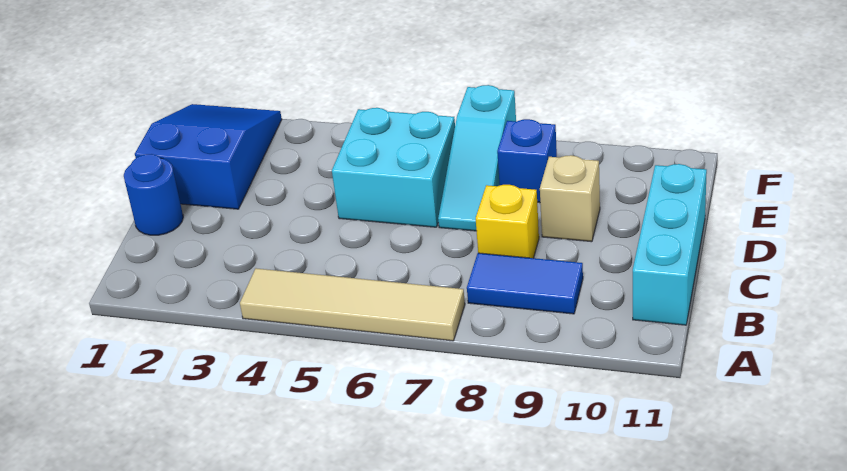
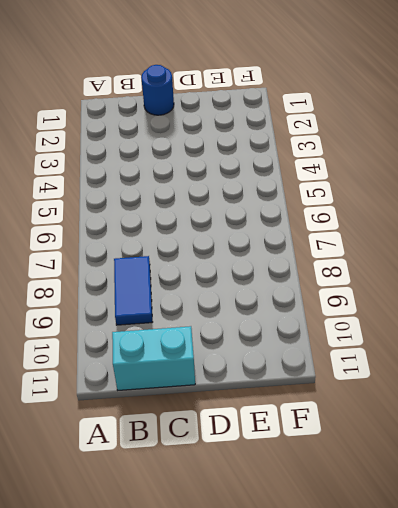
cyan brick B11:C11 level 1 -> cyan brick B11:D11 level 1
none -> tan tile A4:A7 level 1
none -> yellow brick C8 level 1

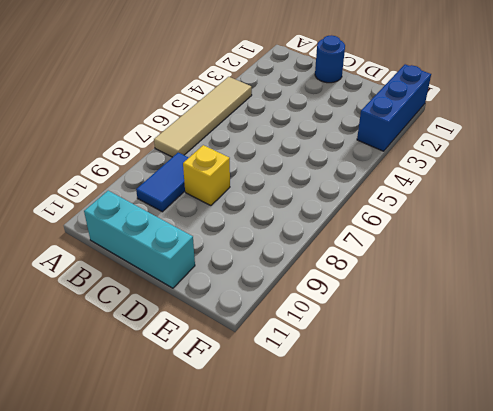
blue brick F1:F3 level 1 -> blue slope D1:F2 level 1 top D
none -> cyan brick D5:E6 level 1
none -> cyan slope D7:F7 level 1 top F

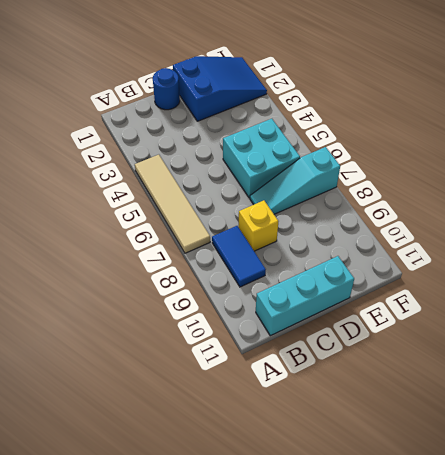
none -> tan brick D9 level 1
none -> blue brick E8 level 1

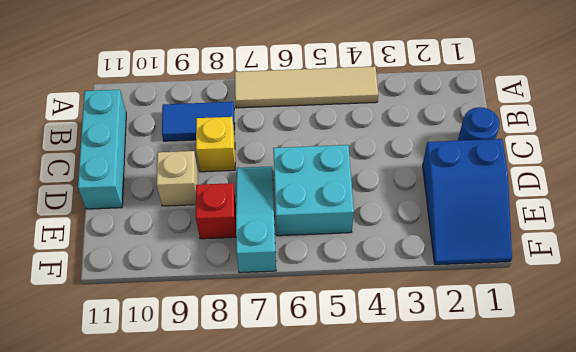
red brick E8 level 1 -> blue brick E8 level 1

